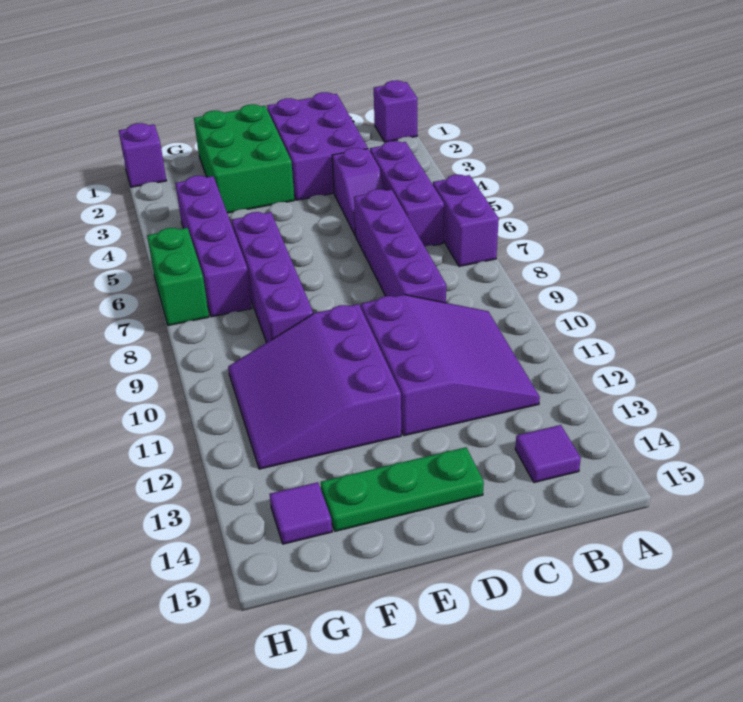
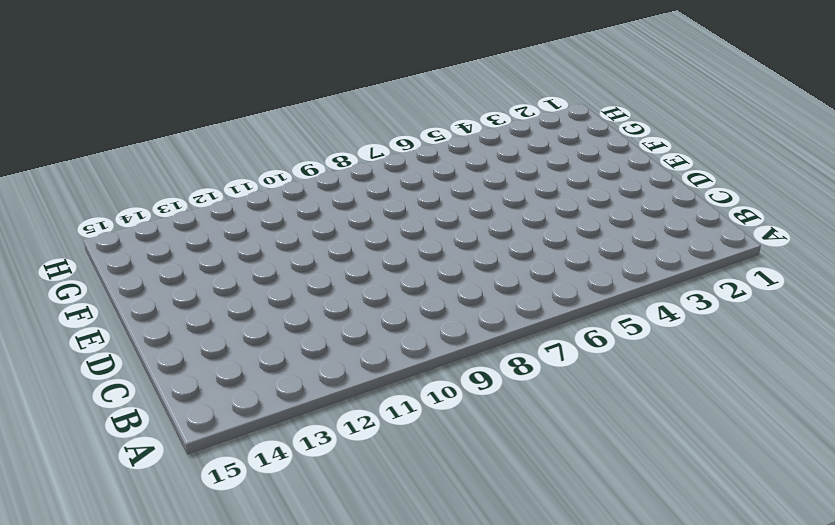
none -> purple brick A1 level 1
none -> purple brick A6:A7 level 1
none -> purple brick B4:B6 level 1

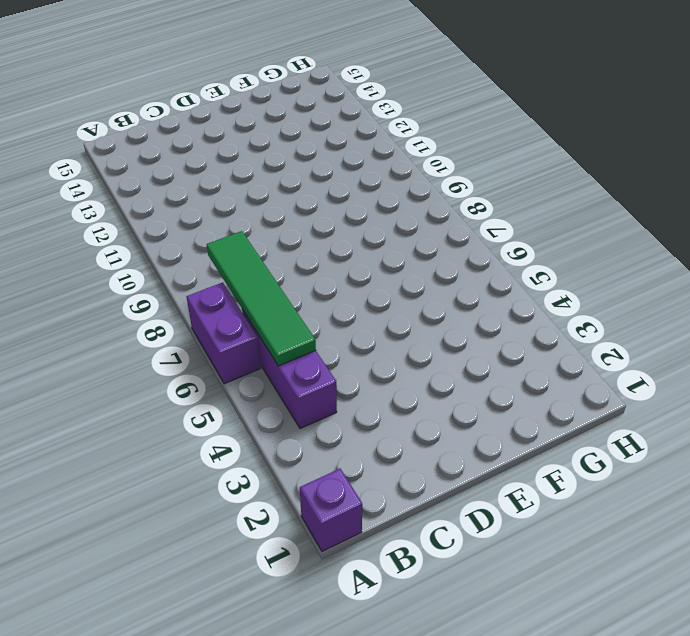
green tile B5:B8 level 2 -> none
none -> purple slope B10:D12 level 1 top D
none -> purple tile B14 level 1
none -> purple brick C1:D3 level 1

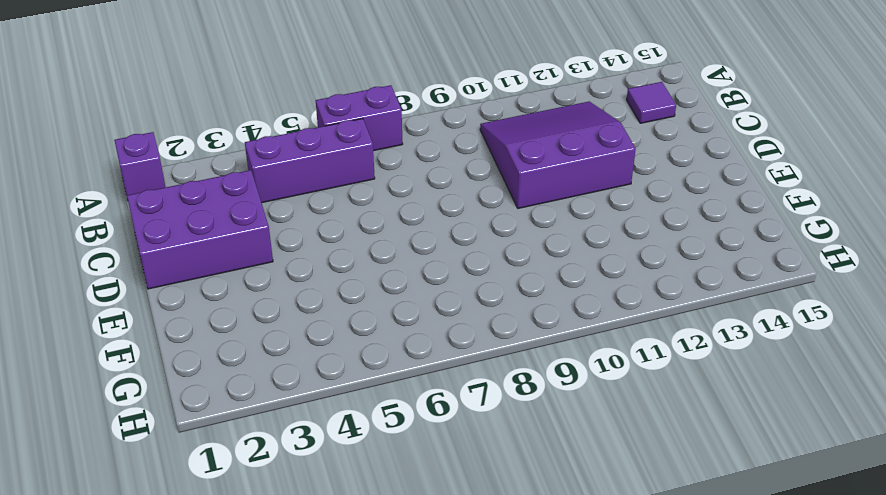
none -> purple slope C4:C5 level 1 top 4
none -> purple brick C6:C9 level 1
none -> green plate D14:F14 level 1

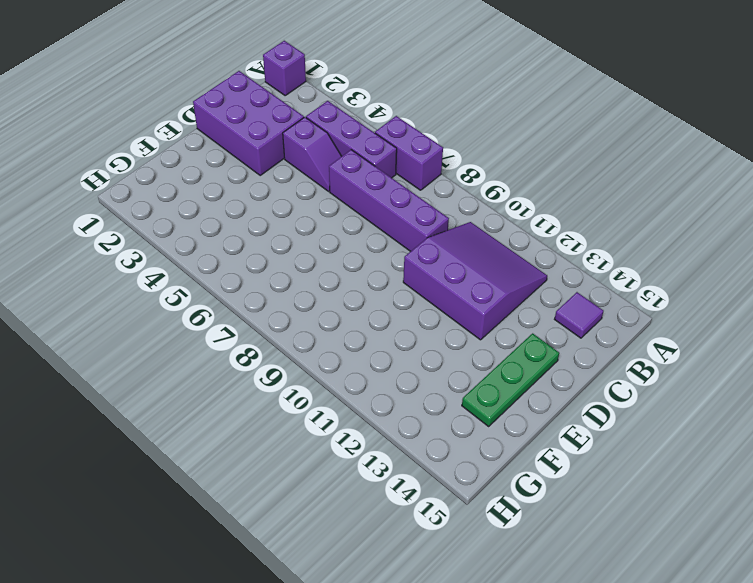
none -> green brick E1:F3 level 1
none -> purple slope E10:G12 level 1 top E
none -> purple brick F6:F9 level 1

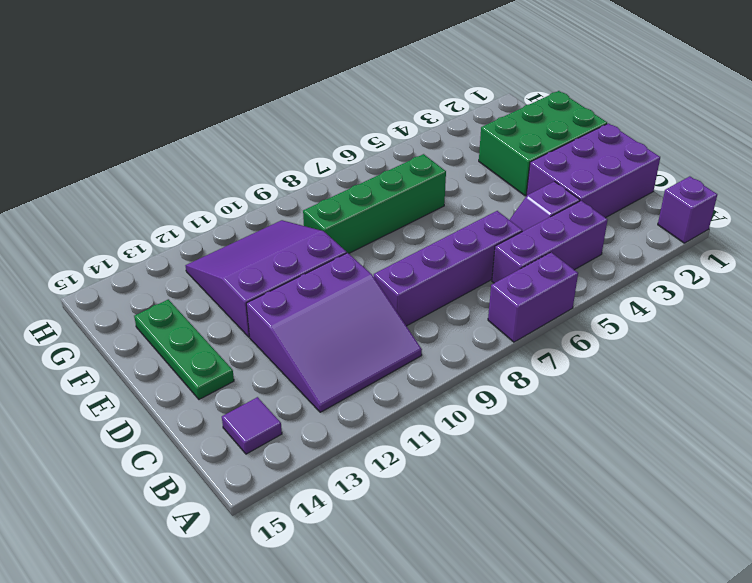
green brick F6:F9 level 1 -> purple brick F6:F9 level 1
none -> purple brick G4:G7 level 1
none -> purple tile G14 level 1
none -> purple brick H1 level 1

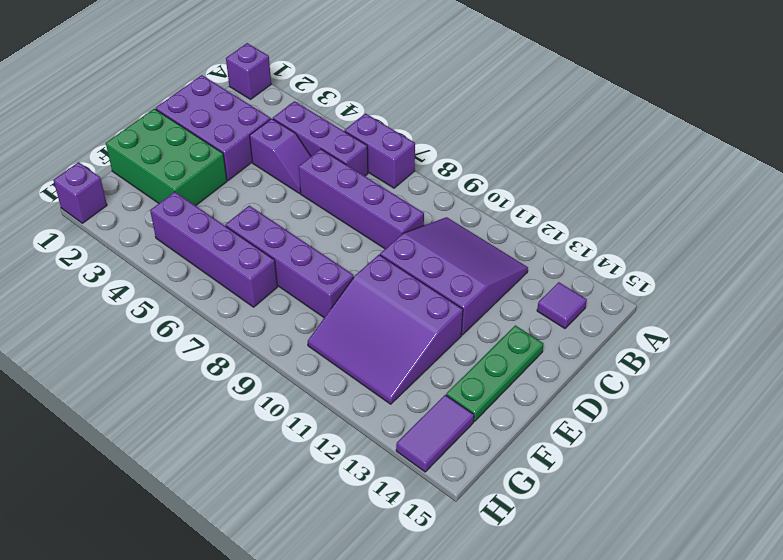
purple tile G14:H14 level 1 -> purple tile G14 level 1
none -> green brick H6:H7 level 1

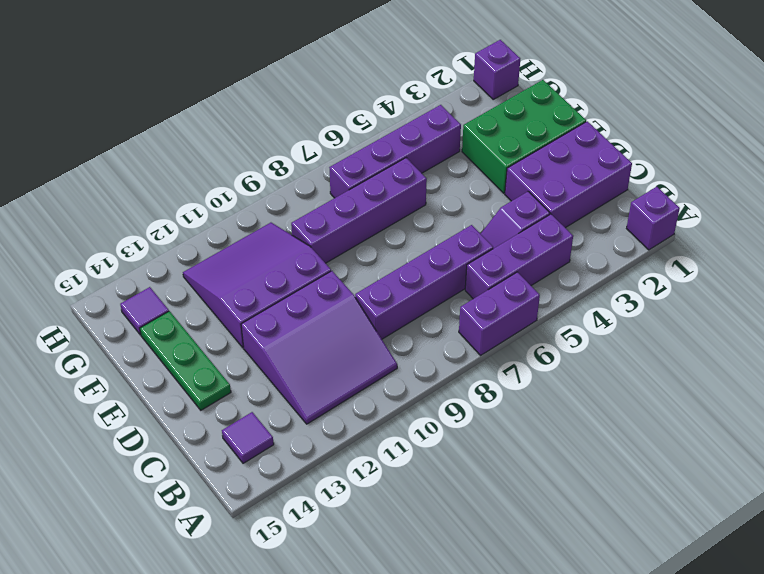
none -> green brick H6:H7 level 1

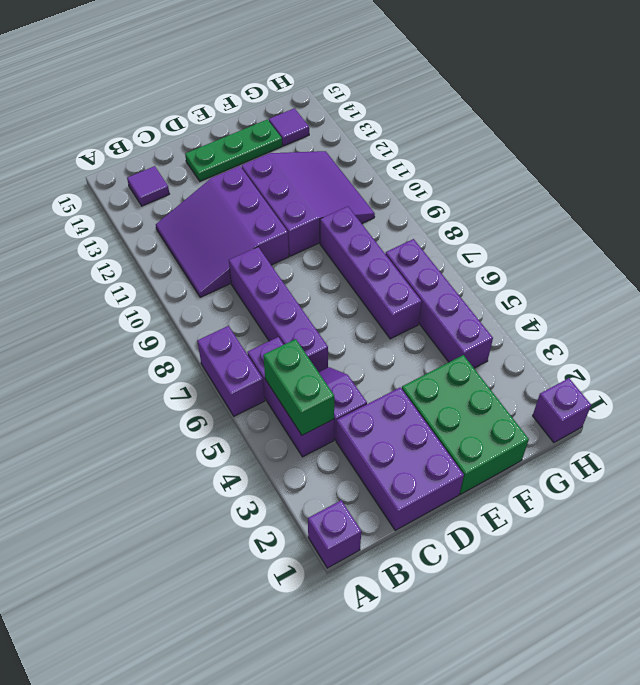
green brick B4:B5 level 2 -> green brick H6:H7 level 1

